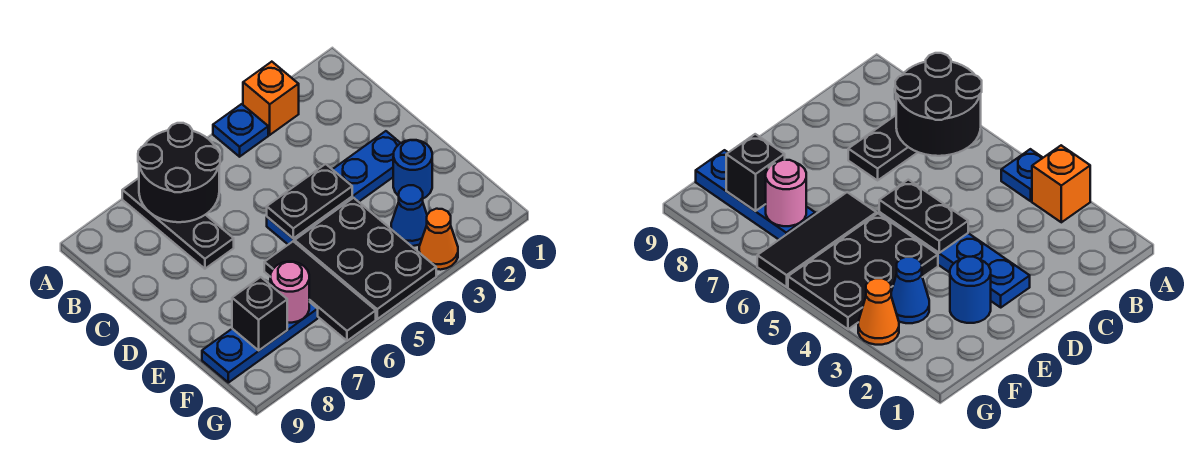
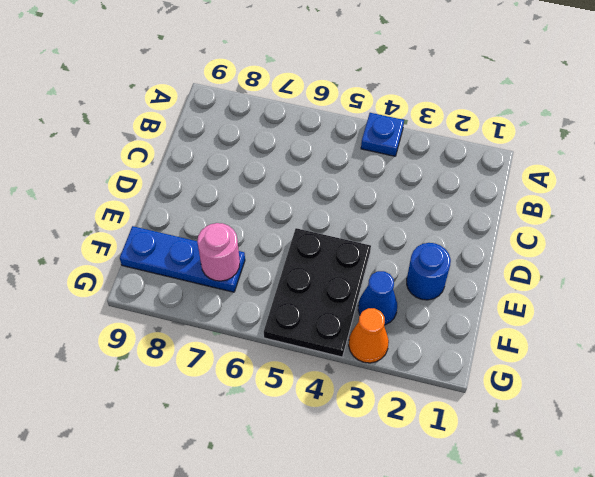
none -> orange brick A3 level 1
none -> black plate A7:C7 level 1
none -> blue plate D2:D5 level 1

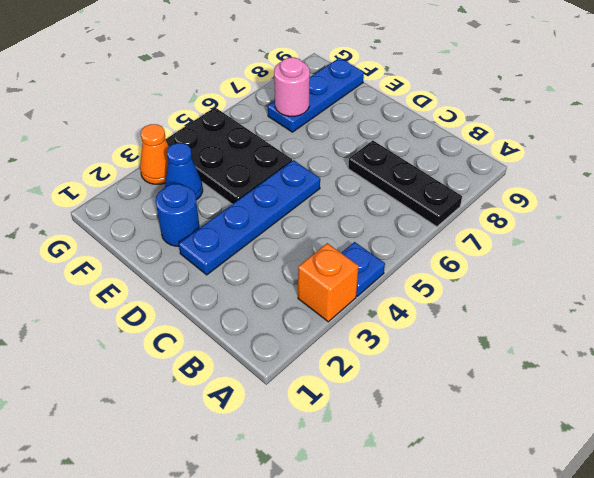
none -> black tile E6:G6 level 1
none -> black round brick A6:B7 level 2
none -> black plate D4:D5 level 2

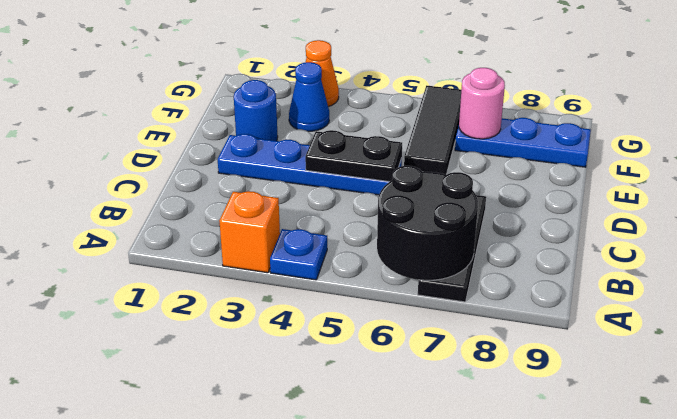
none -> black plate E4:G5 level 1
none -> black brick F8 level 2

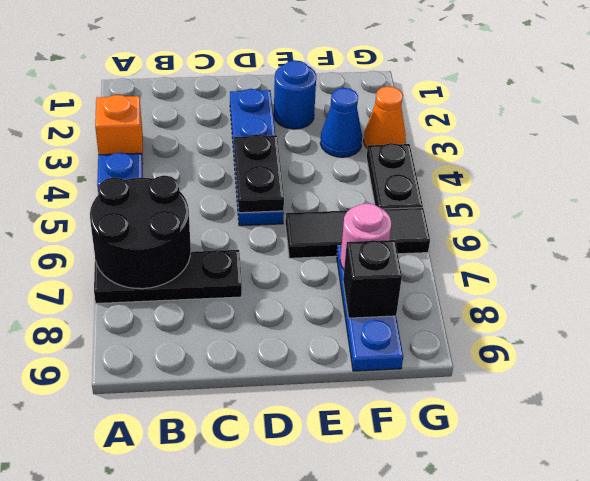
black plate G4:G5 level 1 -> black plate E4:G5 level 1

